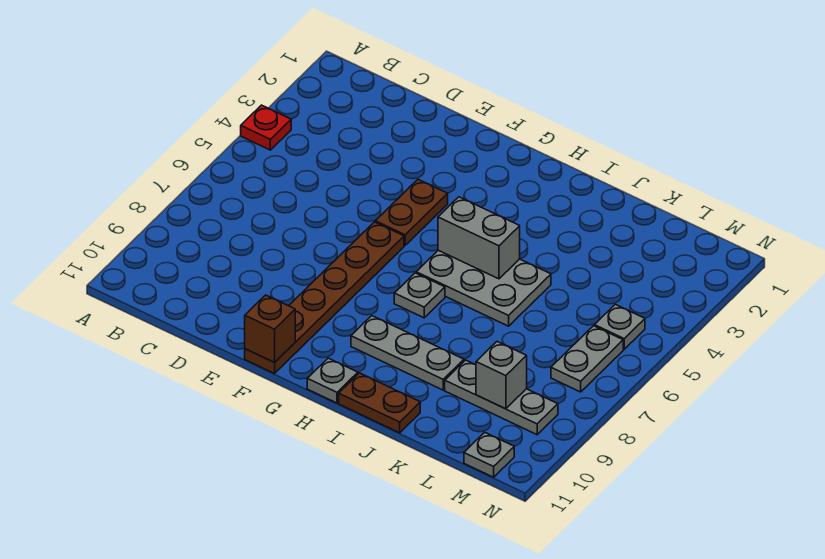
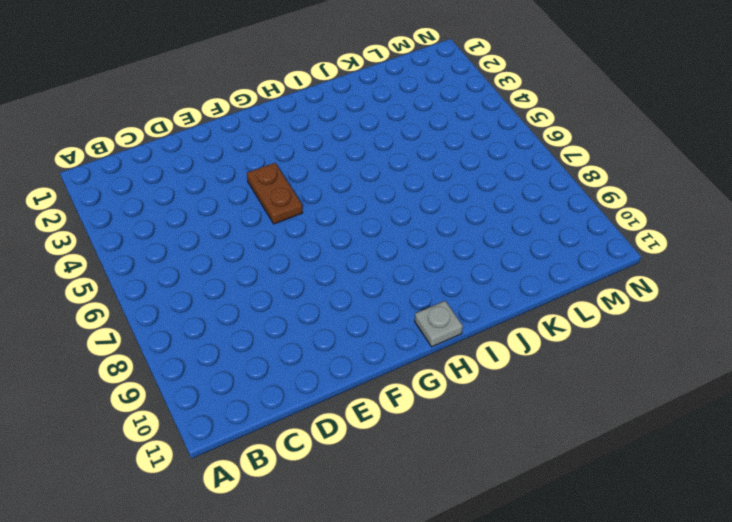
none -> red plate A4 level 1
none -> brown plate F6:F11 level 1
none -> grey plate H5:J6 level 1

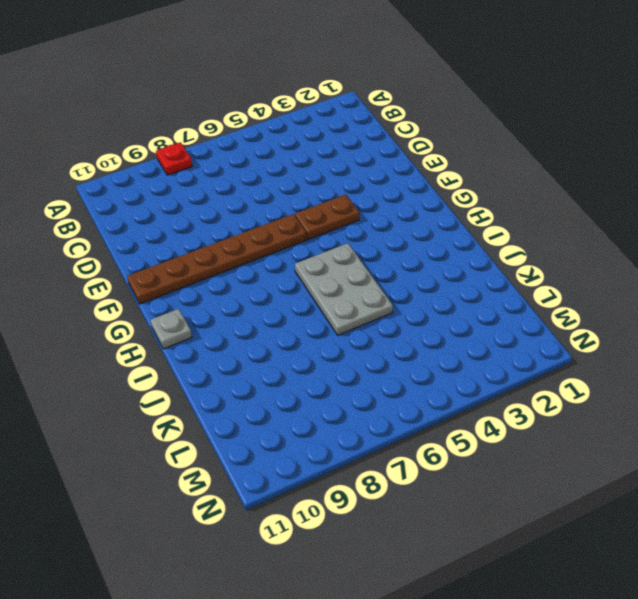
red plate A8 level 1 -> red plate A4 level 1
none -> grey plate H7 level 1
none -> grey plate H9:J9 level 1
none -> brown plate I11:J11 level 1

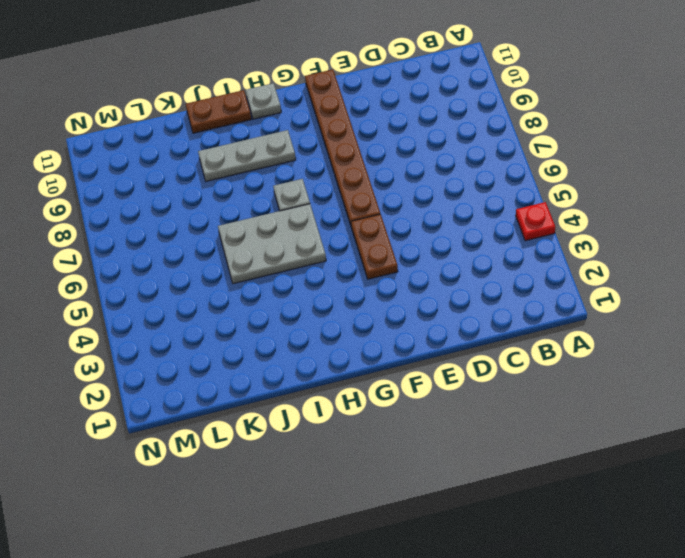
none -> grey plate K9:M9 level 1
none -> grey plate M5 level 1
none -> grey plate M6:M7 level 1

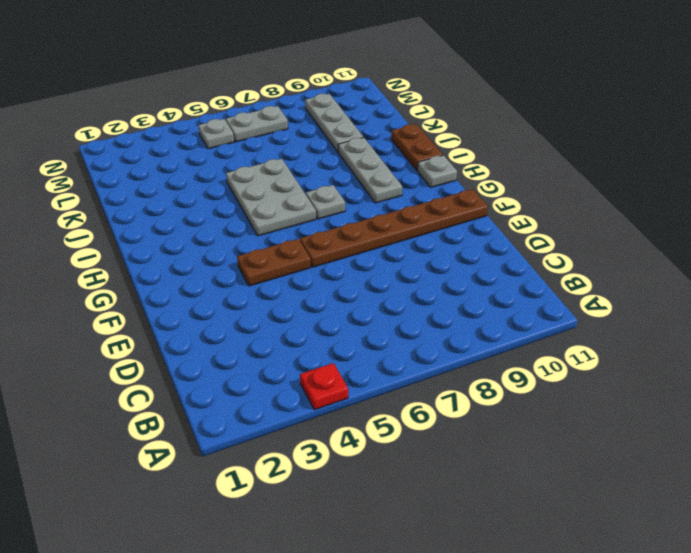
none -> grey plate M11 level 1
none -> brown brick F11 level 2
none -> grey brick H5:I5 level 2

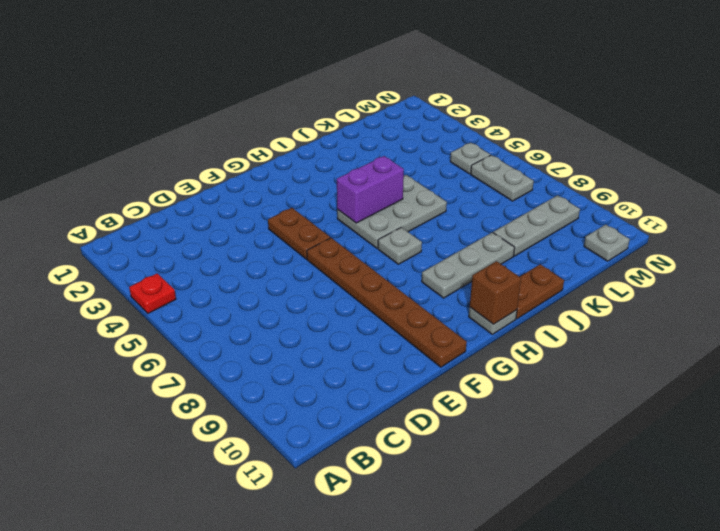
purple brick H5:I5 level 2 -> grey brick H5:I5 level 2
brown brick H11 level 2 -> brown brick F11 level 2
none -> grey brick L9 level 2

